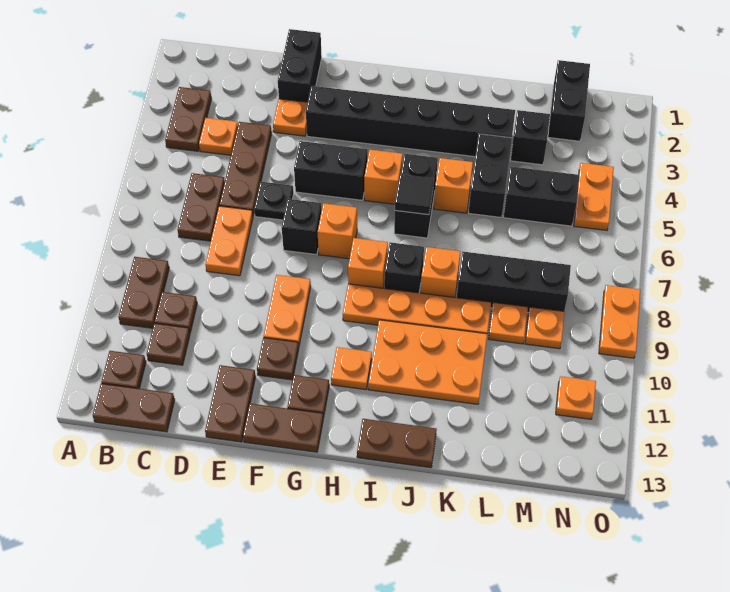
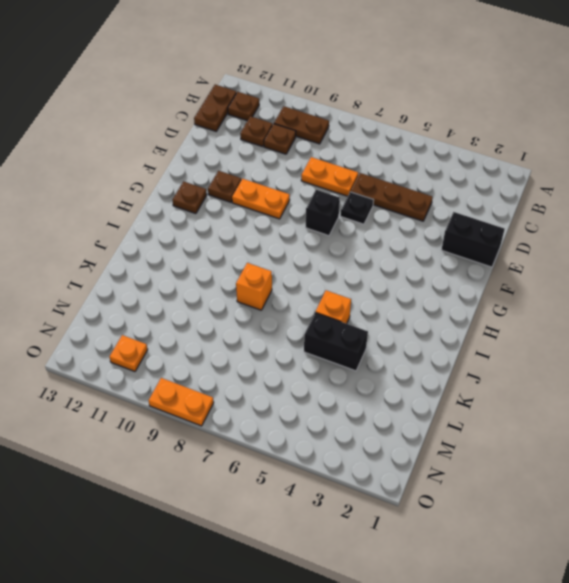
none -> brown plate B3:B4 level 1
none -> orange plate C4 level 1
none -> brown plate C6:C7 level 1
none -> orange plate E3 level 1

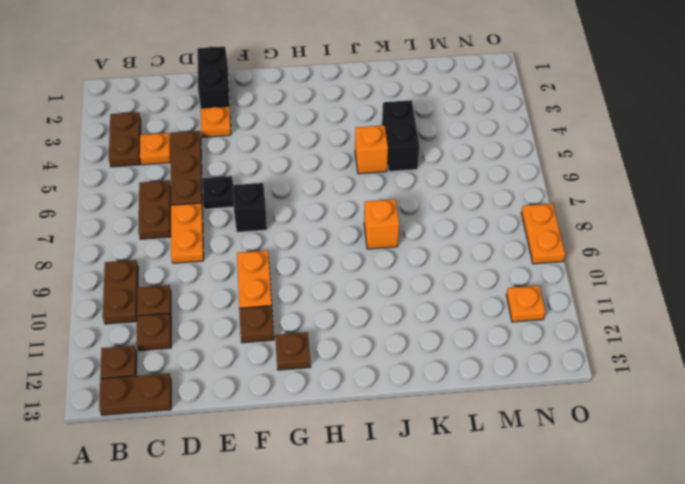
none -> brown plate E12:E13 level 1
none -> black brick F3:K3 level 1
none -> black brick F5:G5 level 1
none -> brown plate F13:G13 level 1

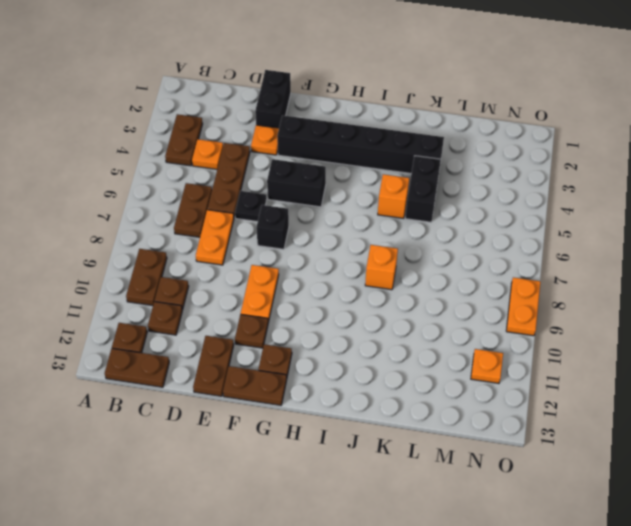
none -> orange brick G7 level 1
none -> orange brick H5 level 1
none -> orange brick H8 level 1
none -> orange plate H9:K9 level 1

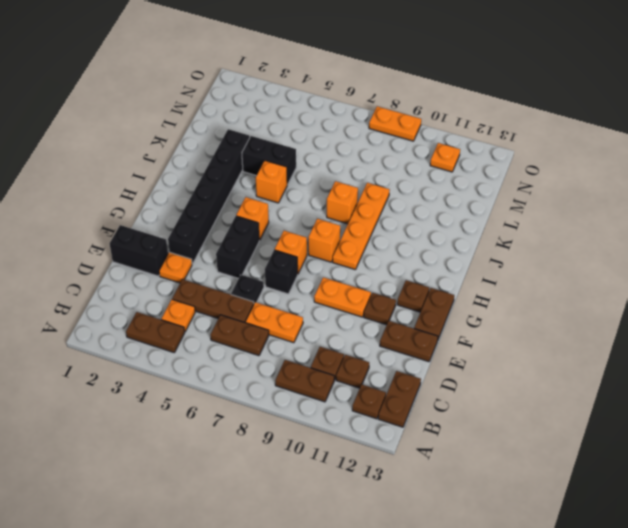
none -> orange plate H11 level 1
none -> black brick I5:I6 level 1
none -> black brick I8 level 1
none -> orange plate I10:K11 level 1

